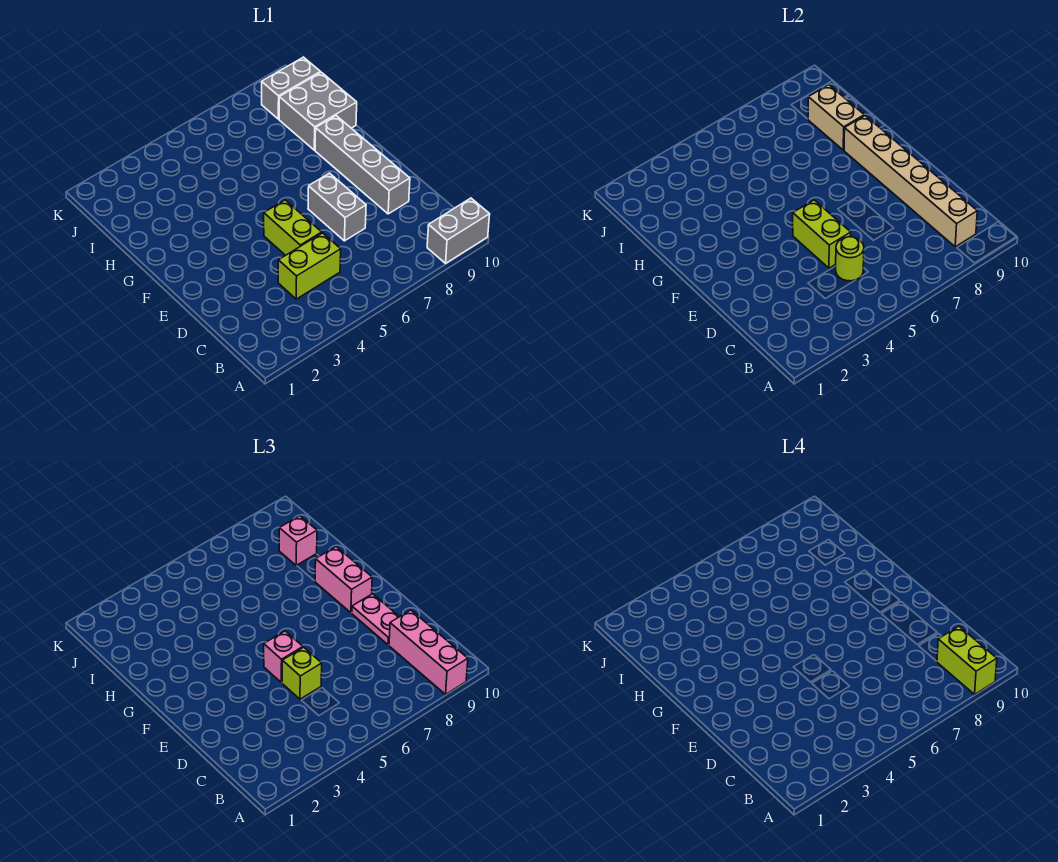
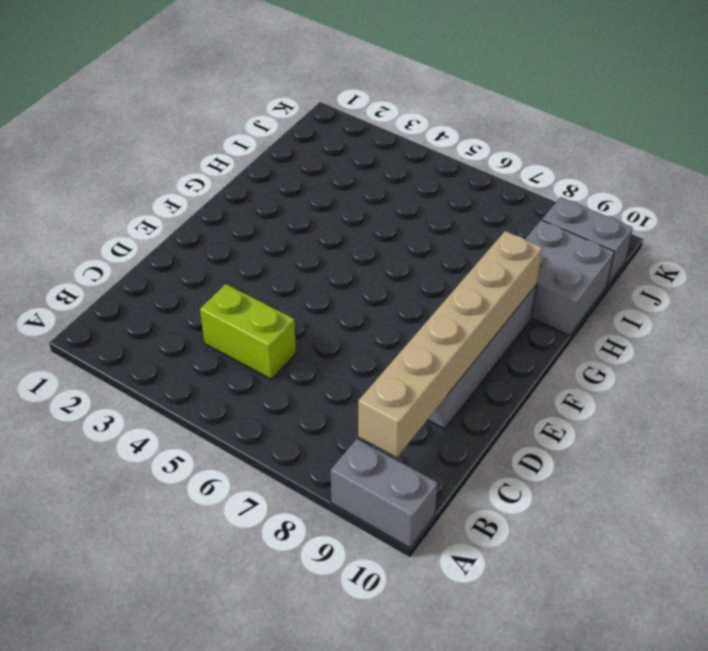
none -> lime brick D5:E5 level 1
none -> grey brick D7:E7 level 1
none -> lime round brick C5 level 2

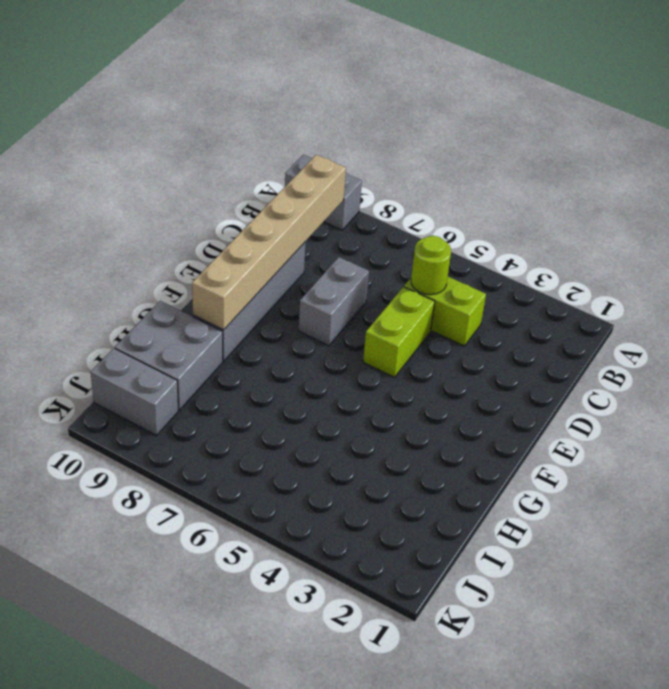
none -> lime brick D5:E5 level 2
none -> tan brick H9:I9 level 2
none -> pink brick A9:C9 level 3

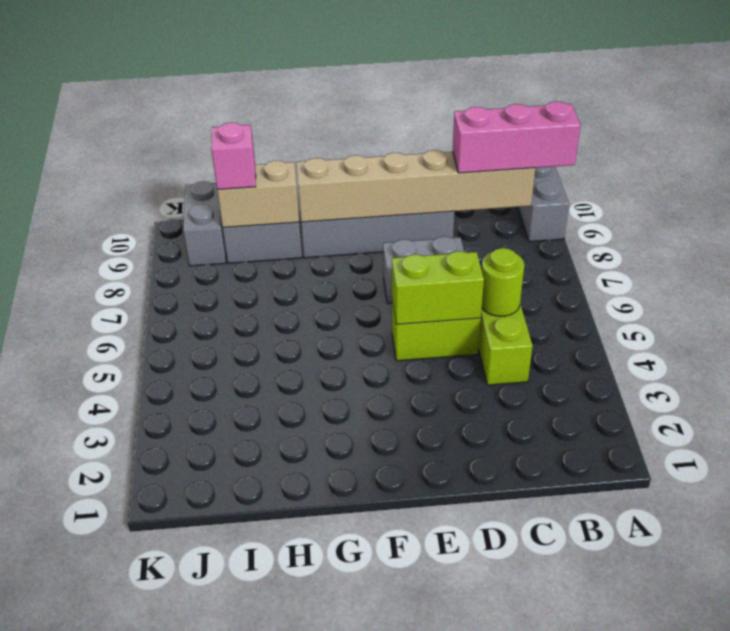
none -> lime brick D5 level 3
none -> pink plate D9:E9 level 3
none -> pink brick E5 level 3

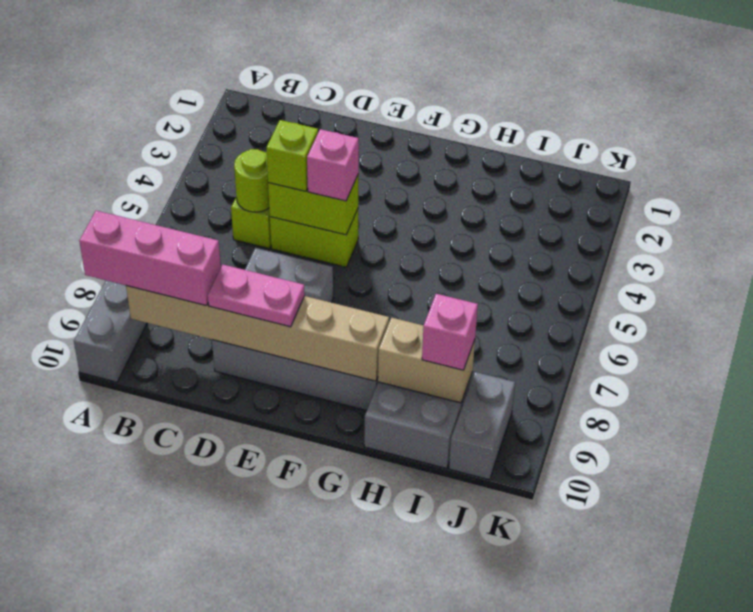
none -> pink brick F9:G9 level 3
none -> lime brick A9:B9 level 4

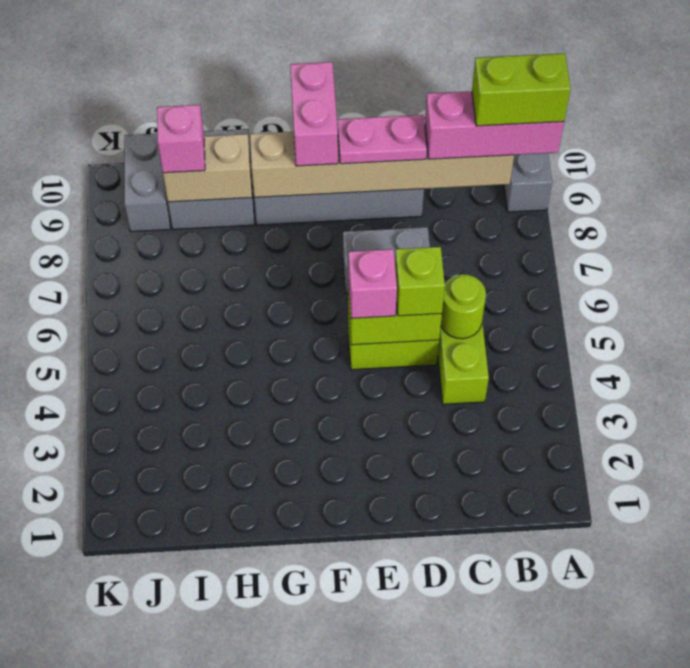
pink brick F9:F10 level 3 -> pink brick F9:G9 level 3

